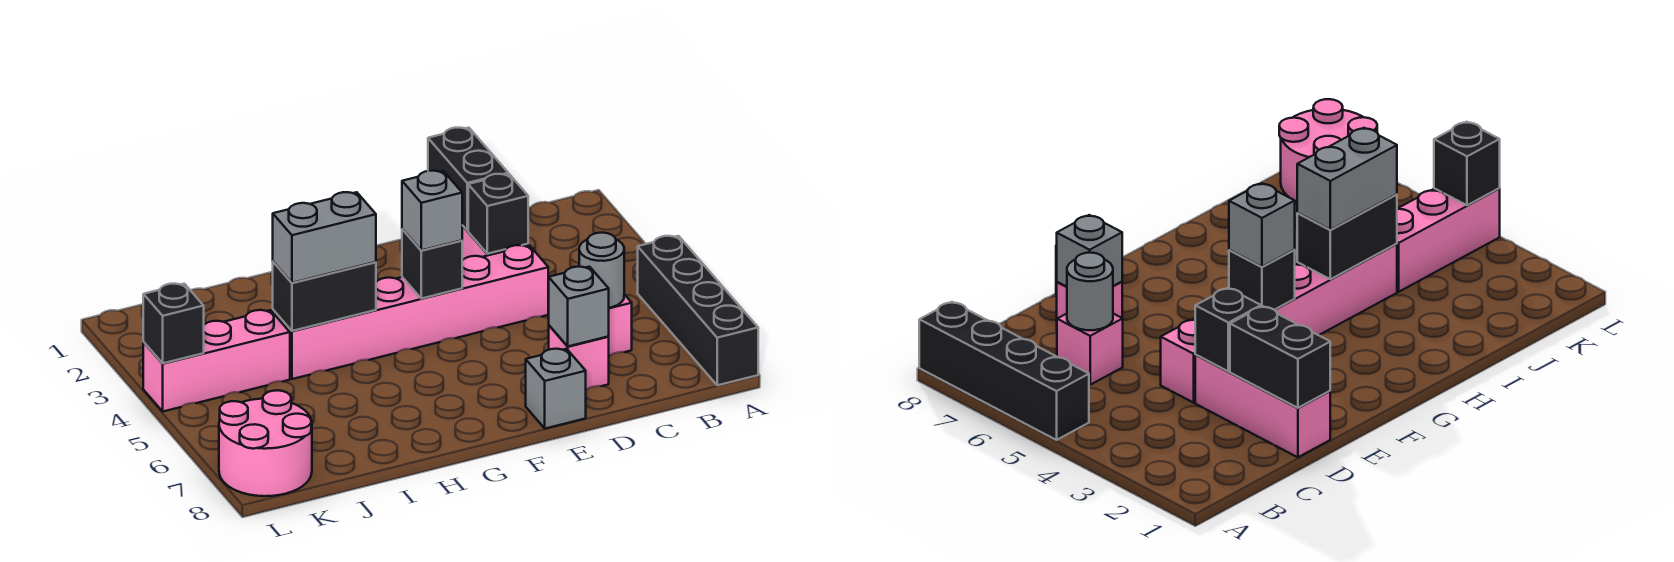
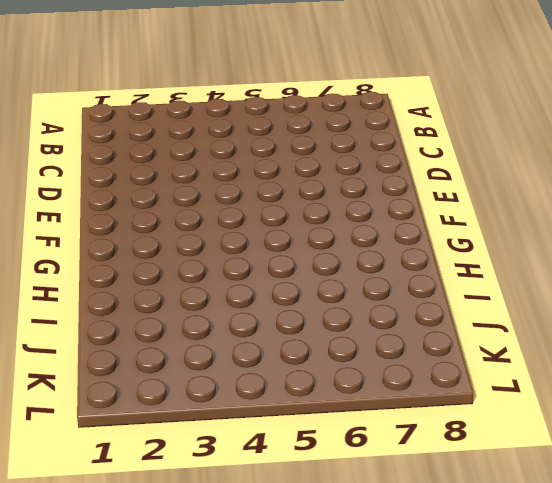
none -> black brick A5:A8 level 1
none -> pink brick C6 level 1
none -> pink brick D1:D3 level 1

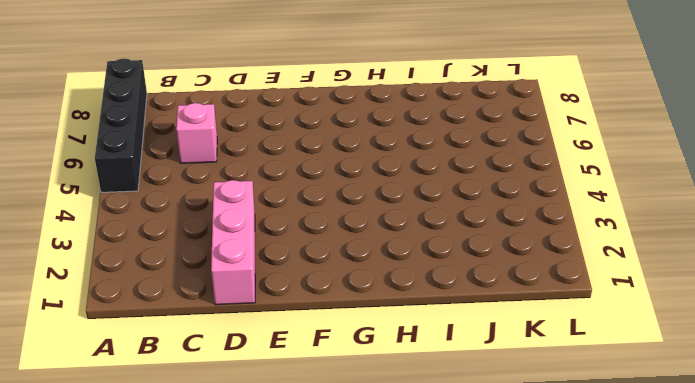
none -> pink brick D4:I4 level 1
none -> pink brick D7 level 1
none -> grey brick E8 level 1

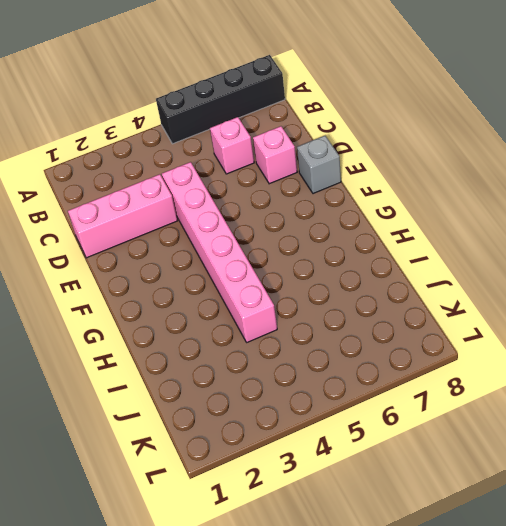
none -> pink brick J4:L4 level 1
none -> pink round brick K7:L8 level 1
none -> grey round brick C6 level 2

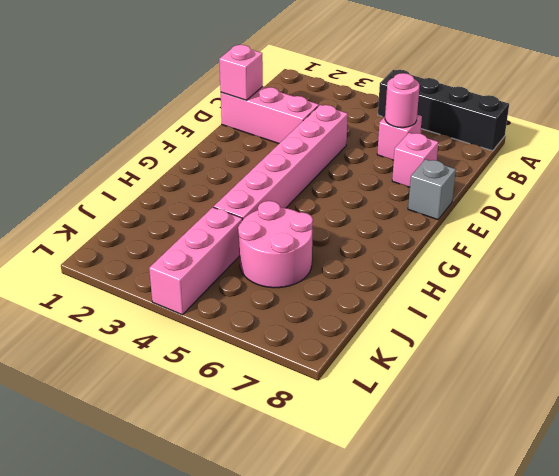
pink round brick C6 level 2 -> grey round brick C6 level 2
pink brick D1 level 2 -> black brick D1:D2 level 2
pink round brick I5:J6 level 1 -> pink round brick K7:L8 level 1
none -> black brick D3 level 2
none -> grey brick D7 level 2
none -> black brick F4 level 2

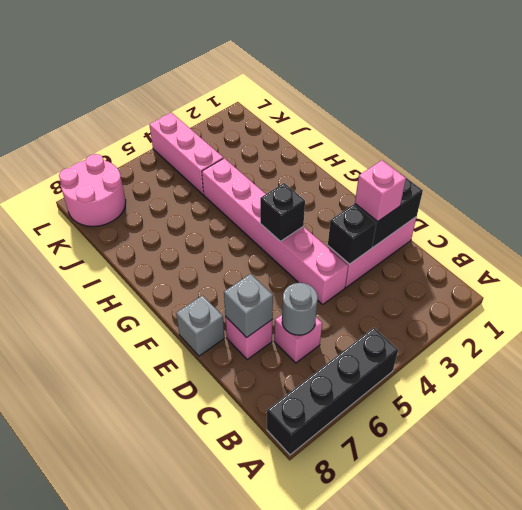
pink brick D2 level 3 -> none
none -> black brick H4:I4 level 2
none -> black brick L4 level 2
none -> grey brick F4 level 3

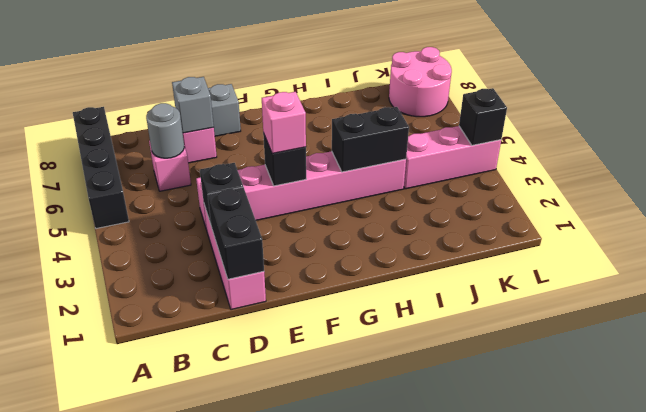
pink brick F4 level 3 -> grey brick F4 level 3
none -> grey brick H4:I4 level 3

